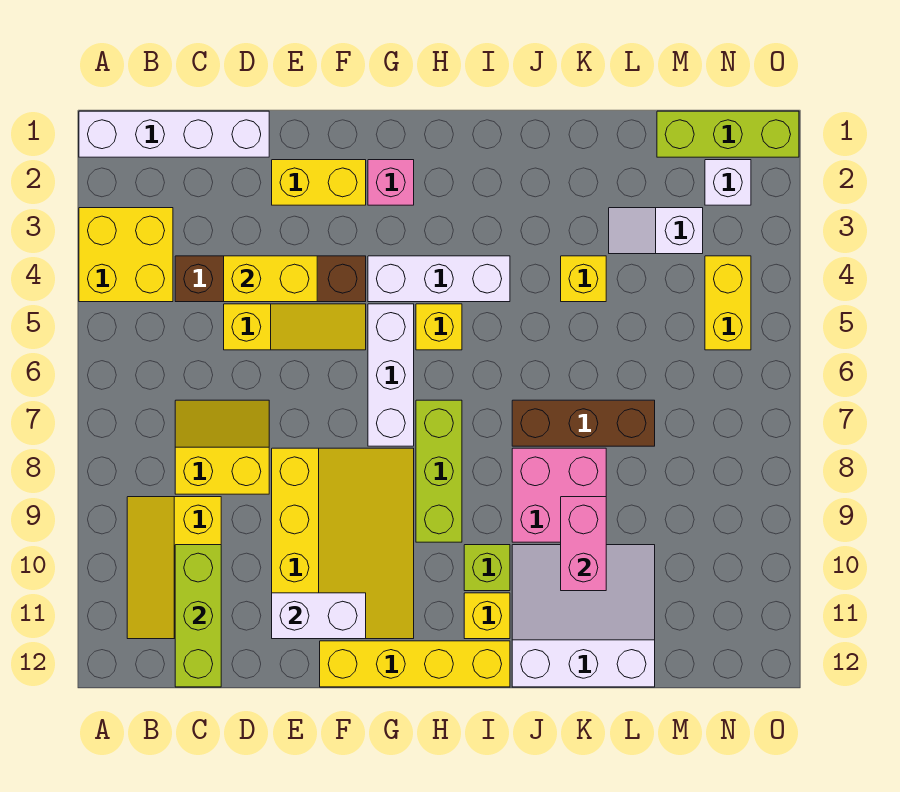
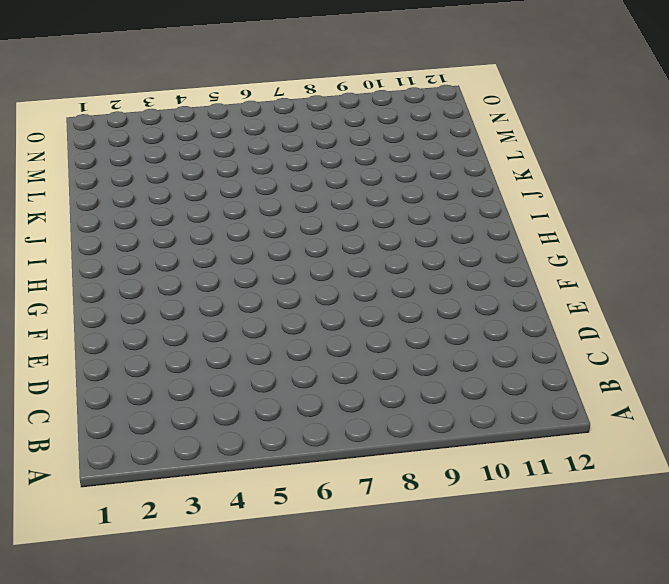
none -> white brick A1:D1 level 1
none -> yellow brick A3:B4 level 1
none -> yellow slope B9:C11 level 1 top C

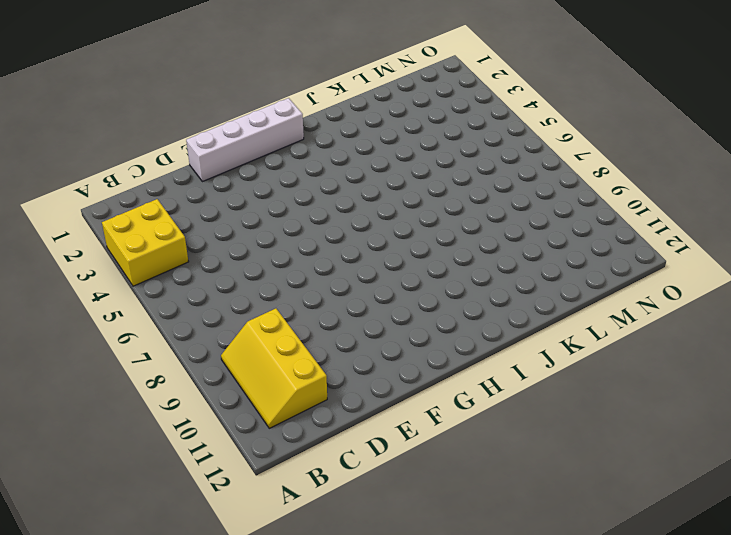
white brick E1:H1 level 1 -> white brick A1:D1 level 1
none -> brown brick C4:F4 level 1
none -> yellow slope C7:D8 level 1 top 8
none -> yellow slope D5:F5 level 1 top D

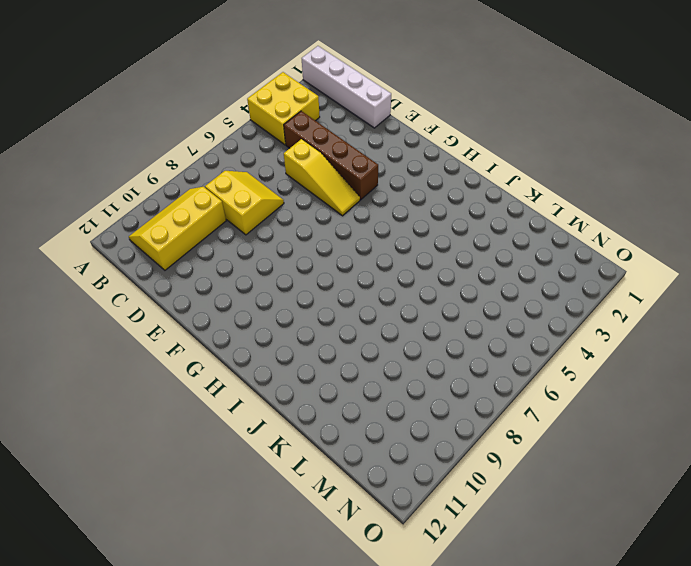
none -> yellow brick E2:F2 level 1
none -> yellow slope E8:G11 level 1 top E
none -> yellow brick F12:I12 level 1

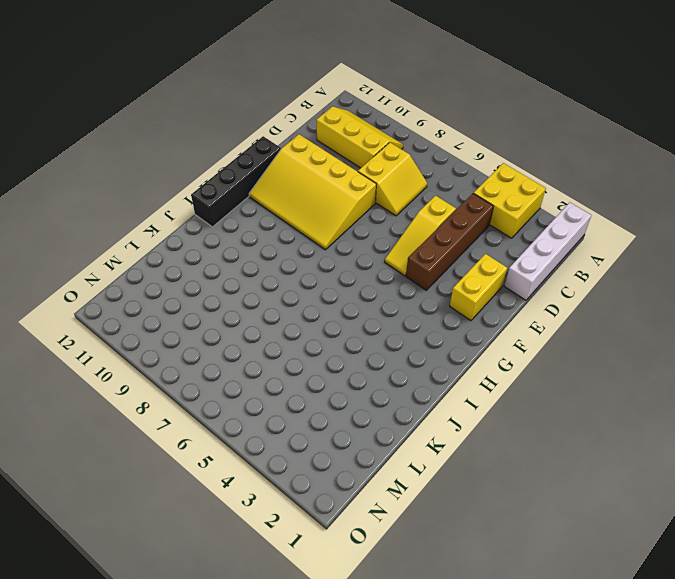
black brick F12:I12 level 1 -> yellow brick F12:I12 level 1
none -> pink brick G2 level 1
none -> white brick G4:I4 level 1
none -> white brick G5:G7 level 1

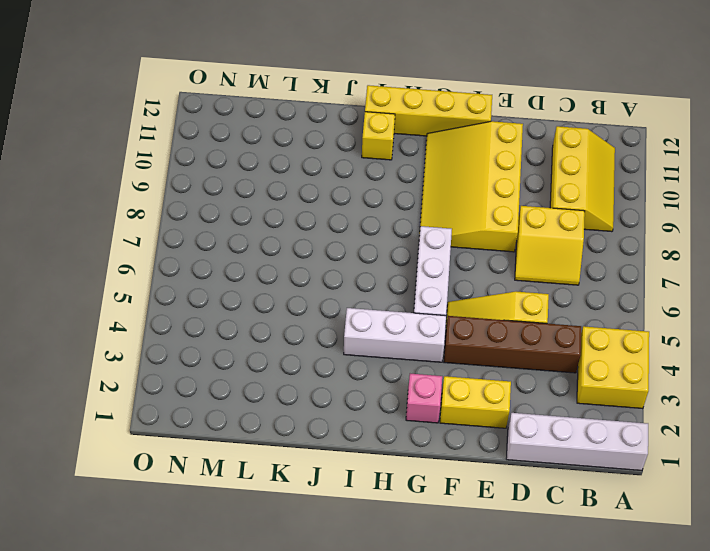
none -> yellow brick H5 level 1
none -> lime brick H7:H9 level 1
none -> lime brick I10 level 1

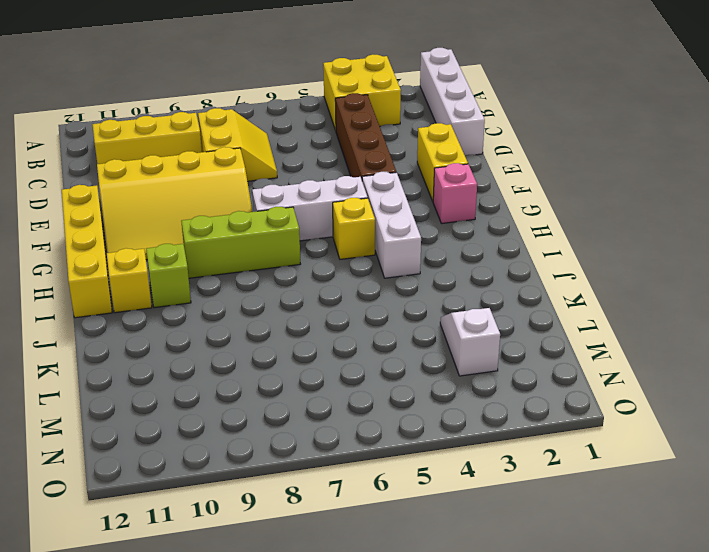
none -> yellow slope D5:F5 level 1 top D
none -> brown brick J7:L7 level 1
none -> pink brick J8:K9 level 1

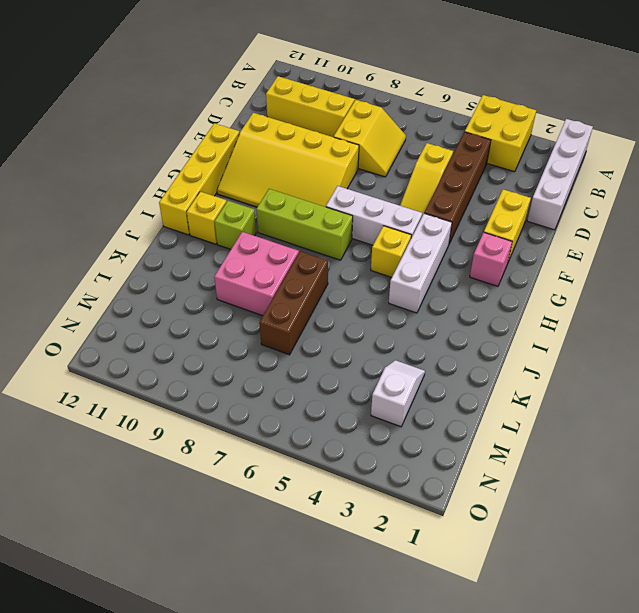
none -> white slope J10:L12 level 1 top 12
none -> yellow brick K4 level 1
none -> lime brick M1:O1 level 1

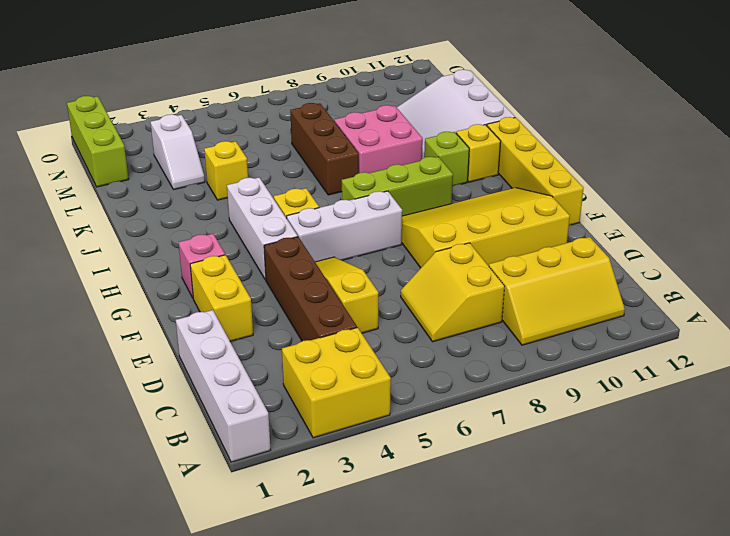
none -> white brick N2 level 1
none -> yellow brick N4:N5 level 1
none -> lime brick C10:C12 level 2

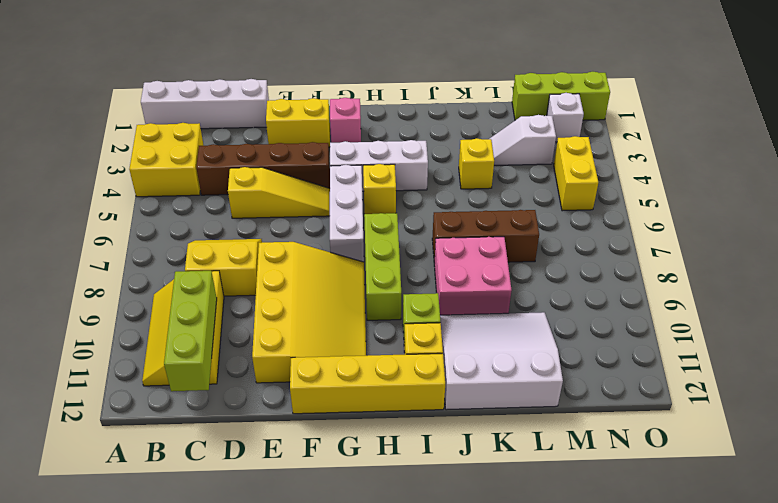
none -> yellow brick D4:E4 level 2
none -> white brick E11:F11 level 2
none -> pink brick K9:K10 level 2

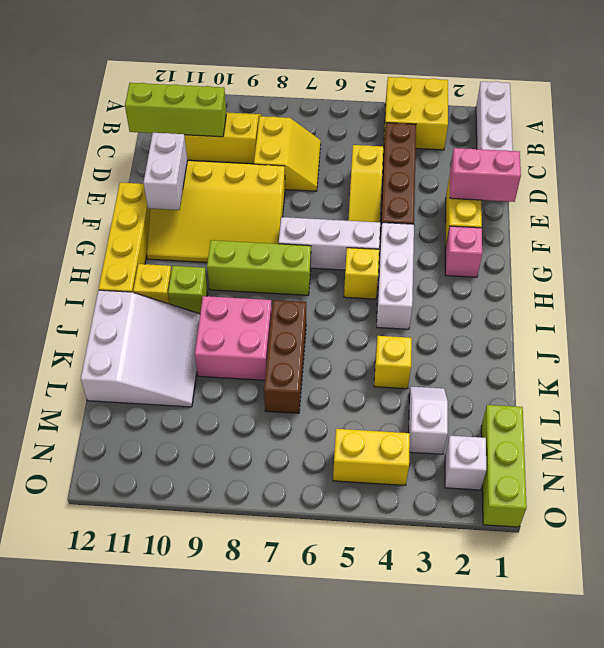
pink brick E1:E2 level 2 -> pink brick K9:K10 level 2
none -> yellow brick D4:E4 level 2

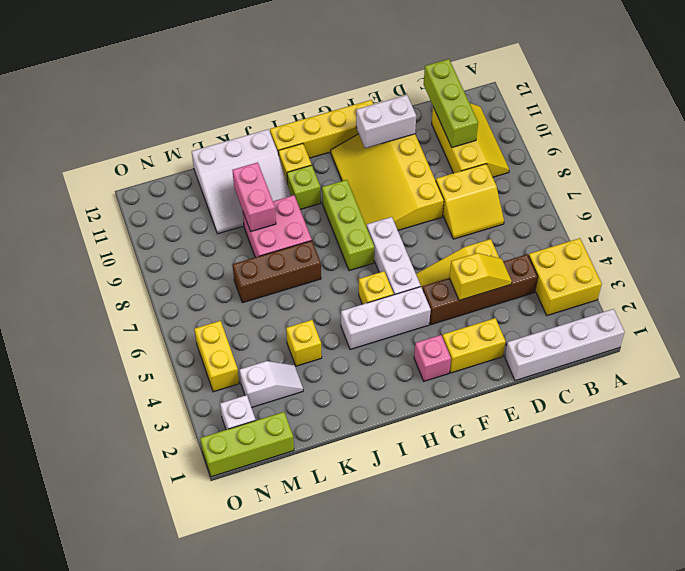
yellow slope D4:E4 level 2 top E -> yellow brick D4:E4 level 2

